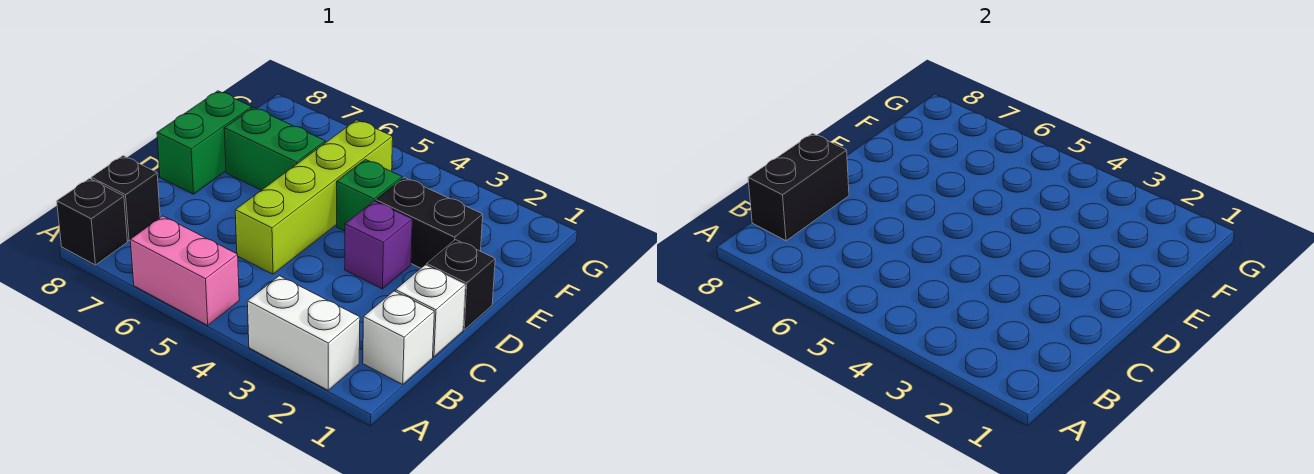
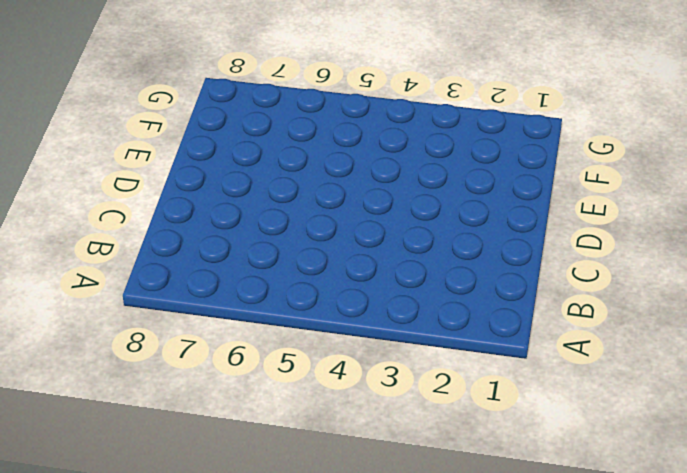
none -> white brick A2:A3 level 1
none -> pink brick A5:A6 level 1
none -> black brick A8 level 1

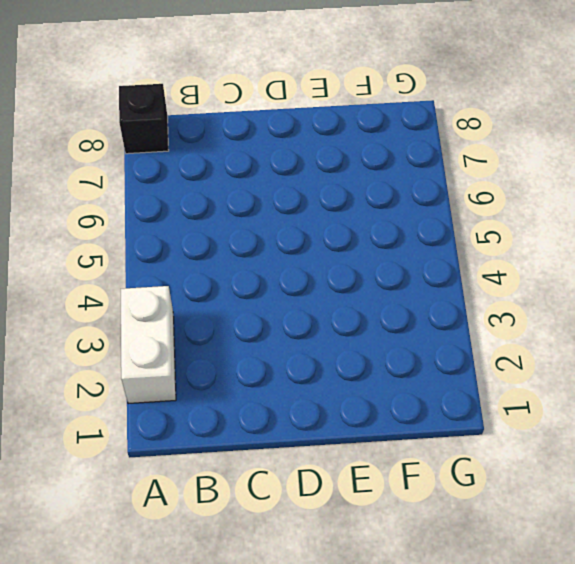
none -> pink brick A5:A6 level 1
none -> white brick B1 level 1
none -> black brick B8 level 1

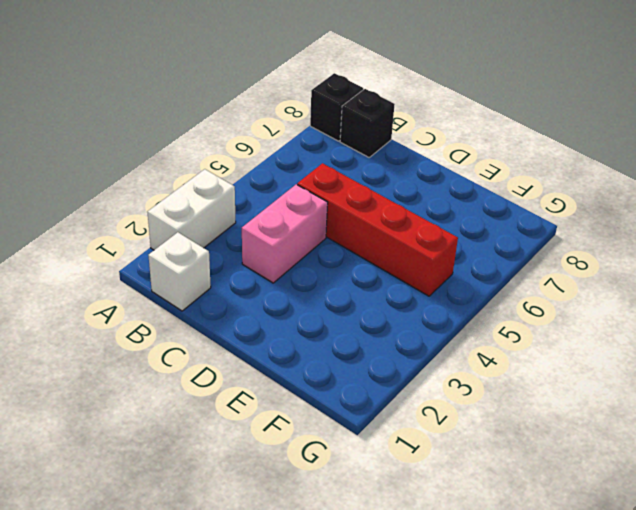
pink brick C3:C4 level 1 -> pink brick A5:A6 level 1
red brick C5:F5 level 1 -> lime brick C5:F5 level 1
none -> white brick C1 level 1
none -> black brick D1 level 1
none -> purple brick D3 level 1

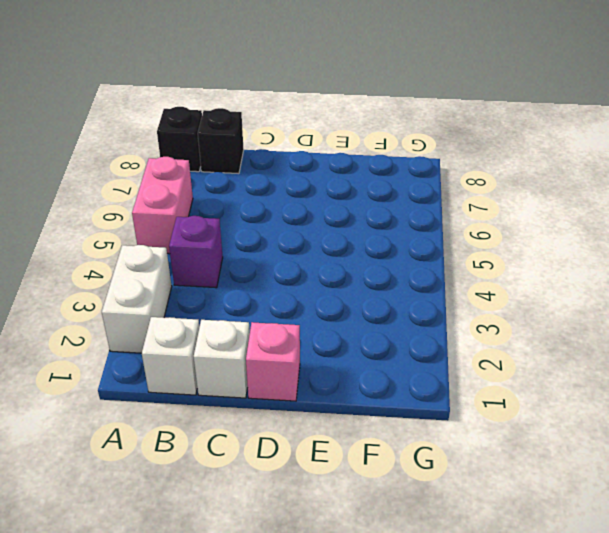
purple brick B4 level 1 -> purple brick D3 level 1
pink brick D1 level 1 -> black brick D1 level 1
none -> lime brick C5:F5 level 1
none -> green brick D8:E8 level 1
none -> black brick E2:E3 level 1

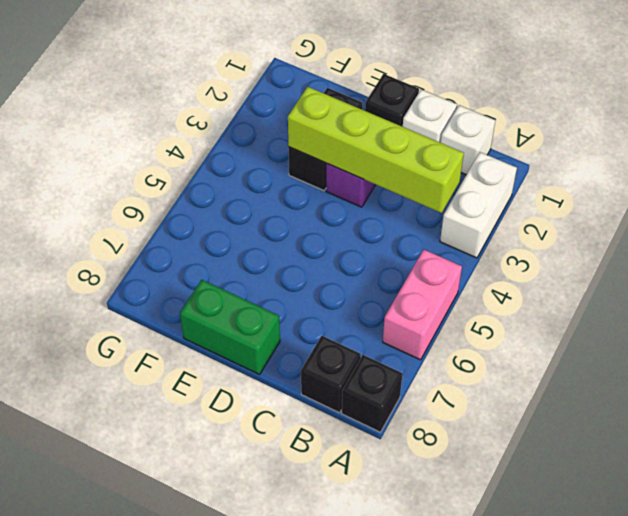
lime brick B3:E3 level 2 -> lime brick C5:F5 level 1
none -> green brick E4 level 1
none -> green brick E6:E7 level 1
none -> black brick B8:C8 level 2

